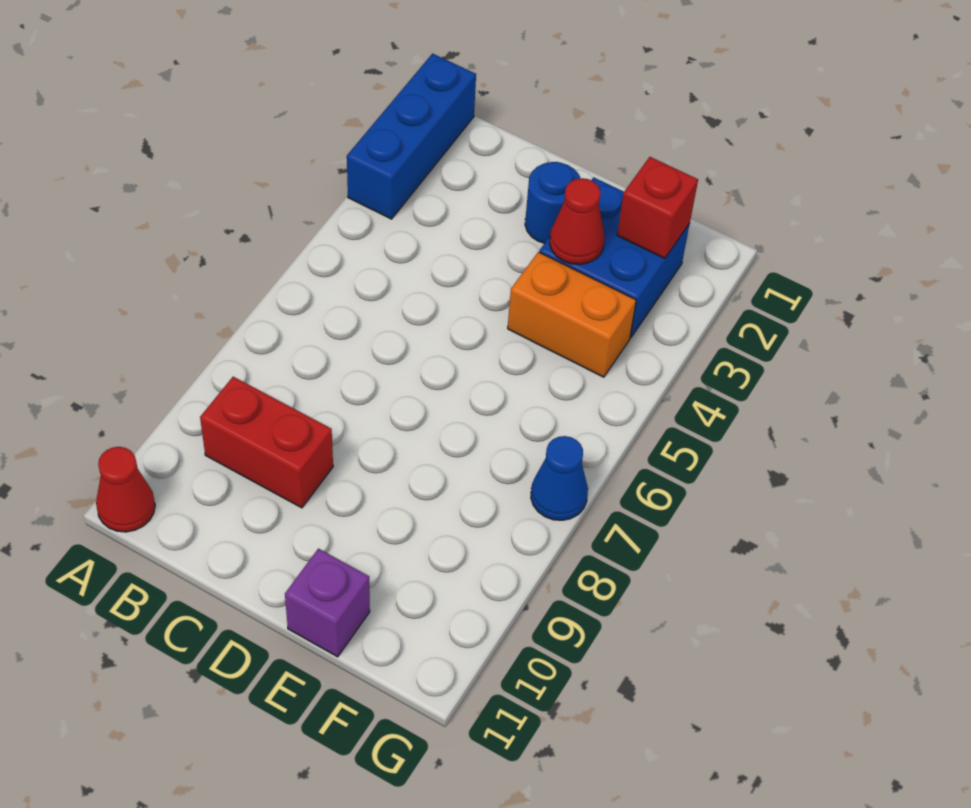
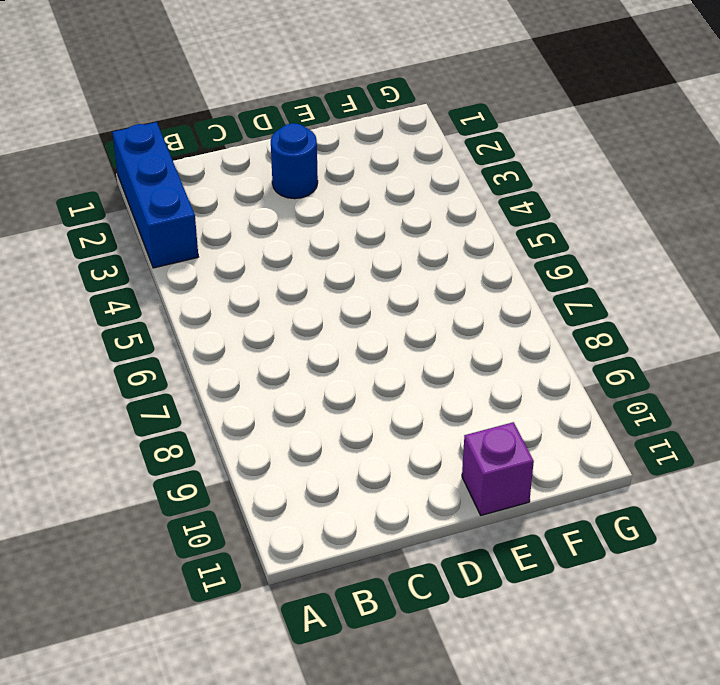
none -> red cone A11 level 1
none -> red brick B9:C9 level 1

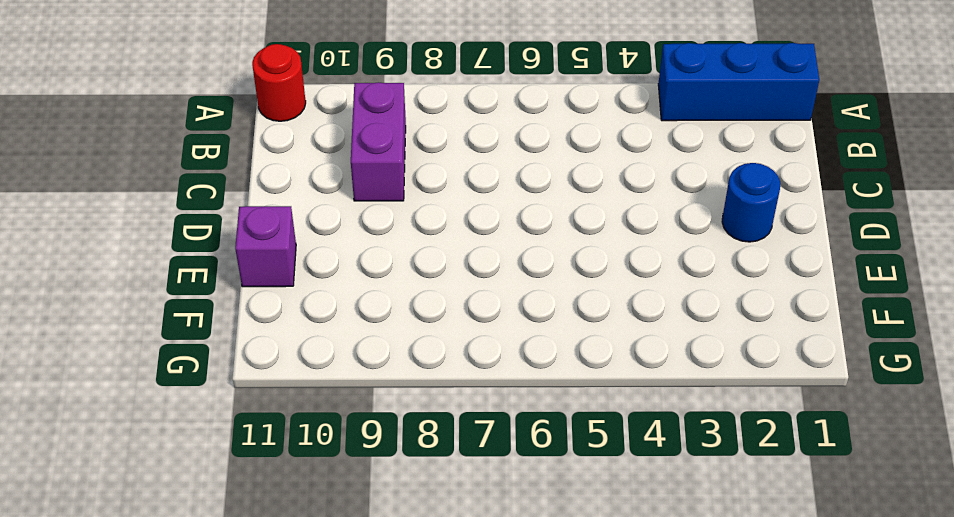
red round brick A11 level 1 -> red cone A11 level 1
purple brick B9:C9 level 1 -> red brick B9:C9 level 1
none -> blue brick E2:F3 level 1
none -> orange brick E4:F4 level 1

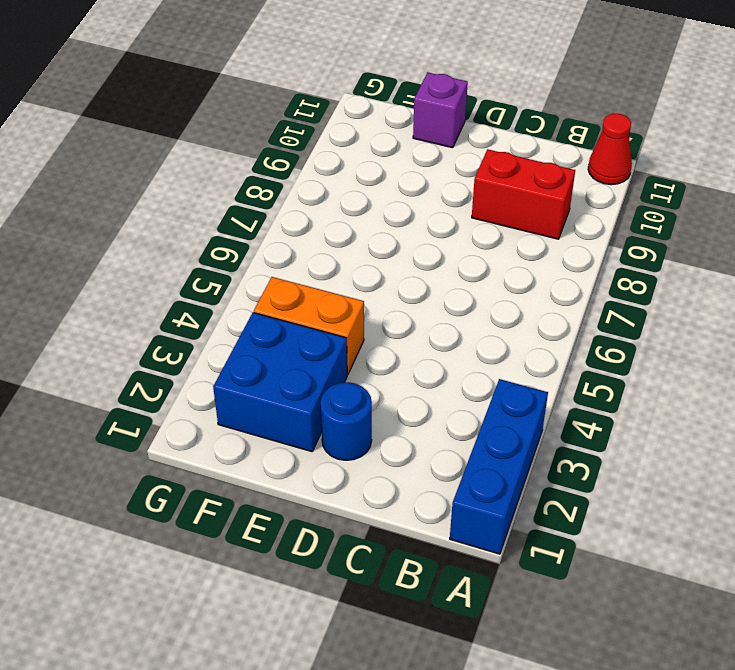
none -> blue cone G7 level 1
none -> red cone E3 level 2

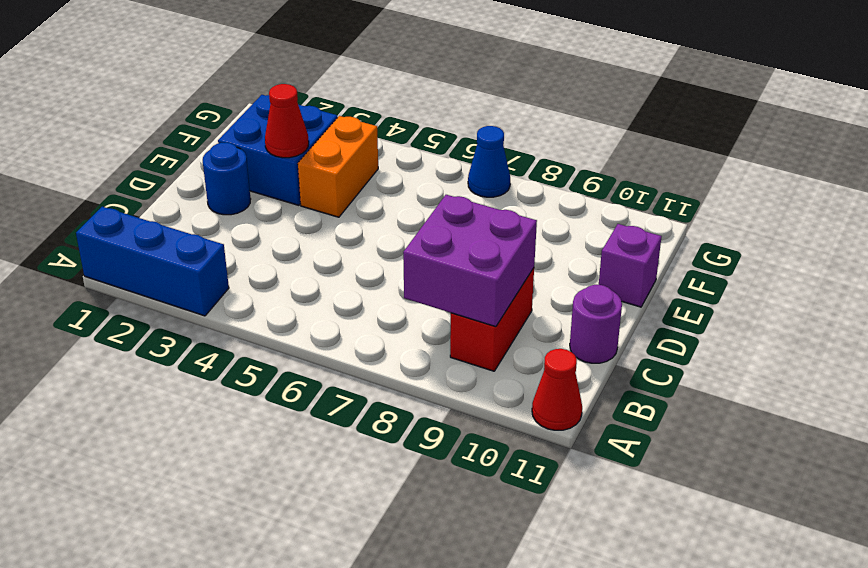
purple brick B8:C9 level 2 -> none
purple round brick C11 level 1 -> none
none -> red brick F2 level 2

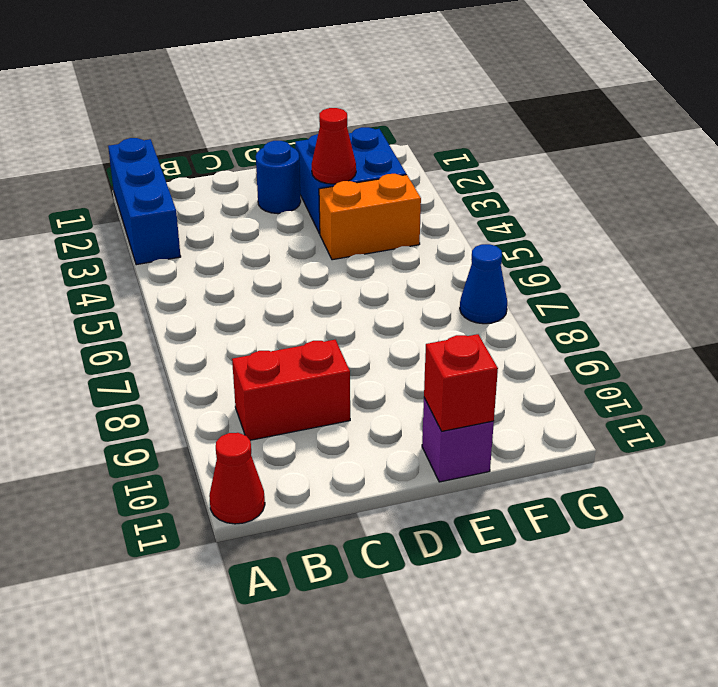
red brick E11 level 2 -> red brick F2 level 2

